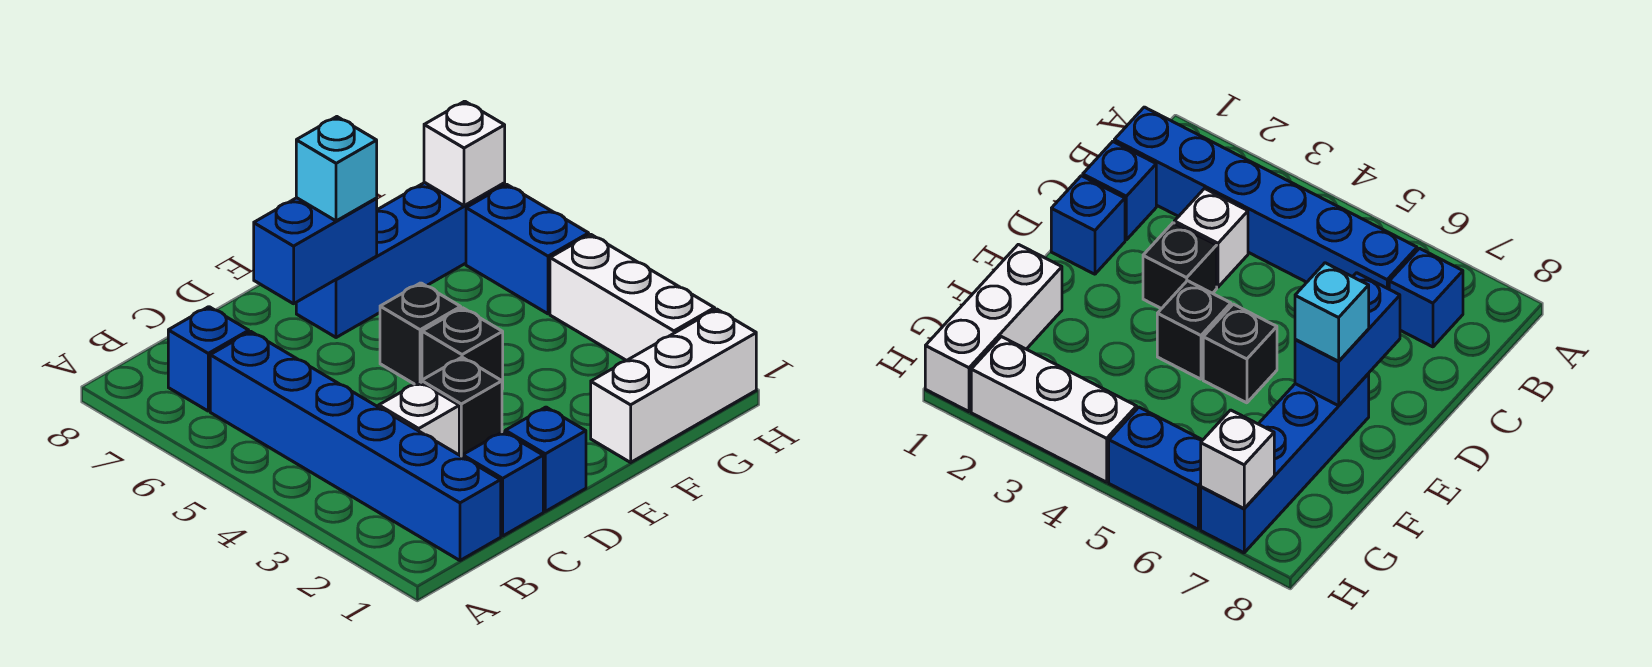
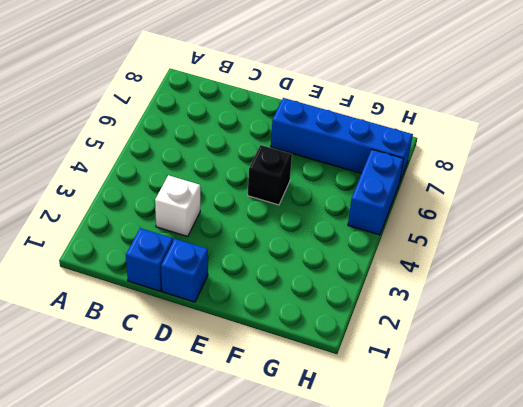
none -> blue brick B1:B6 level 1
none -> blue brick B7 level 1
none -> black brick D3 level 1

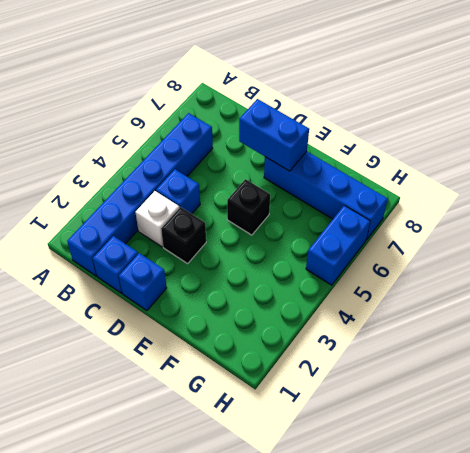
blue brick C4 level 1 -> blue brick B7 level 1
none -> black brick E4 level 1
none -> white brick F1:H1 level 1
none -> white brick H2:H4 level 1

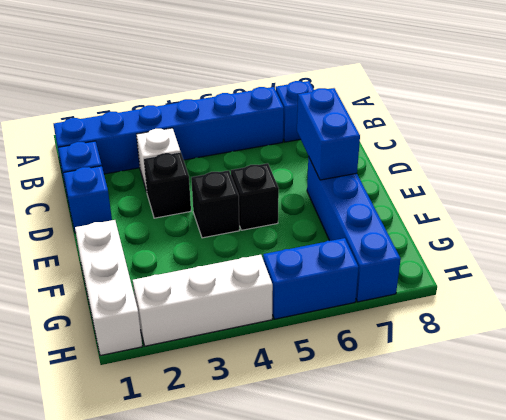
none -> white brick H7 level 2
none -> cyan brick E7 level 3

